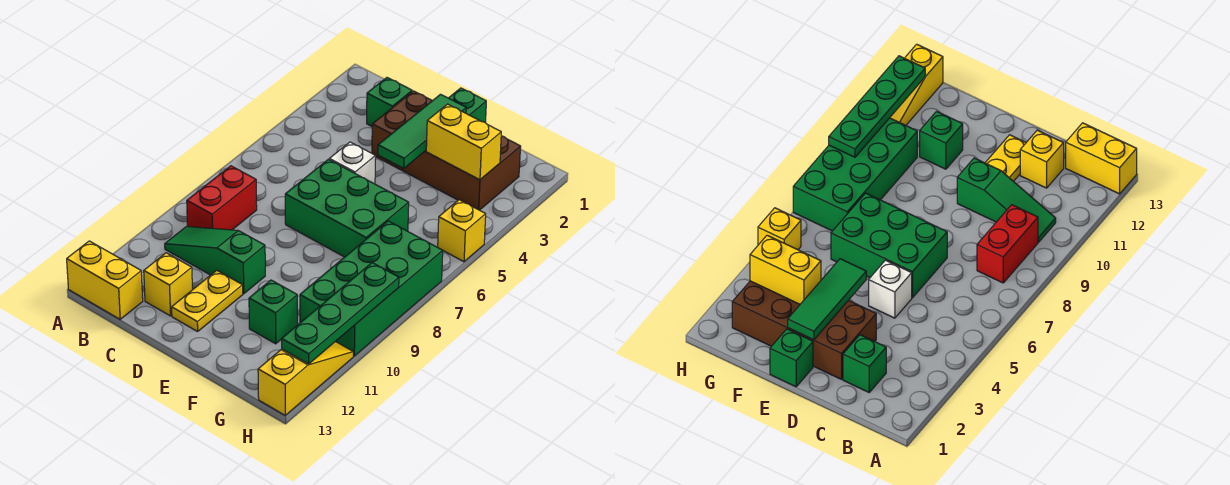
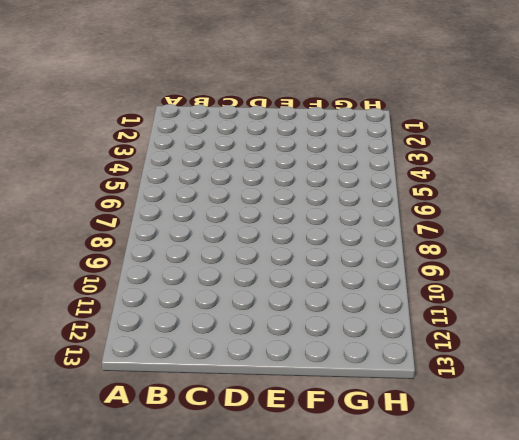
none -> yellow brick A13:B13 level 1
none -> red brick B8:B9 level 1
none -> green slope B10:D10 level 1 top D

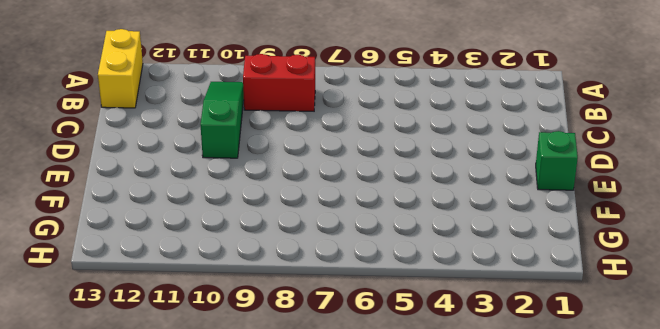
none -> green brick C2 level 1
none -> yellow brick C12 level 1
none -> brown brick D2:G3 level 1

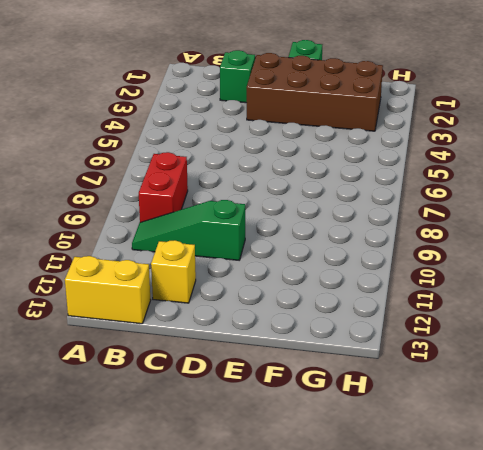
none -> white brick D5 level 1
none -> green brick D6:F7 level 1
none -> yellow plate D11:D12 level 1

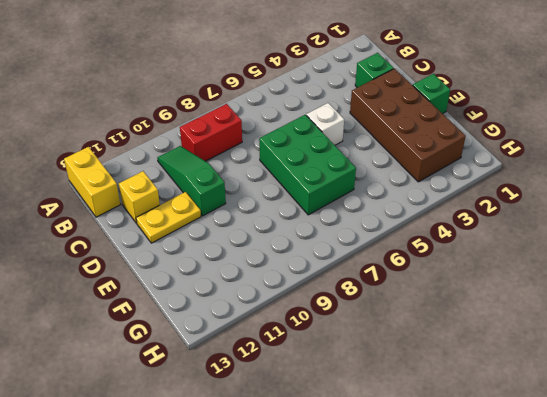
none -> green brick F11 level 1
none -> green brick G7:H10 level 1
none -> yellow brick H5 level 1

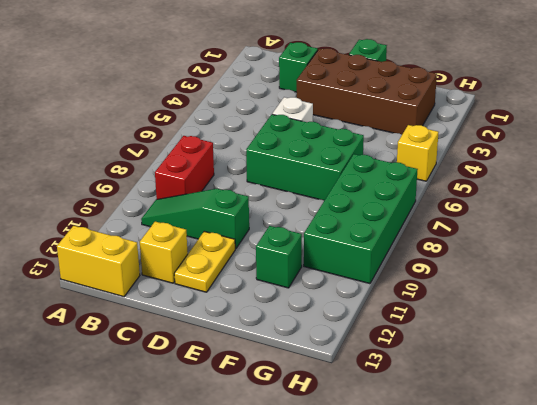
none -> yellow slope H11:H13 level 1 top 13
none -> green tile E2:E4 level 2
none -> yellow brick F3:G3 level 2

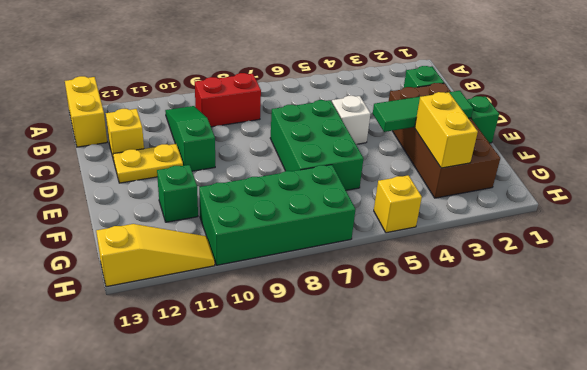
none -> green plate H9:H12 level 2

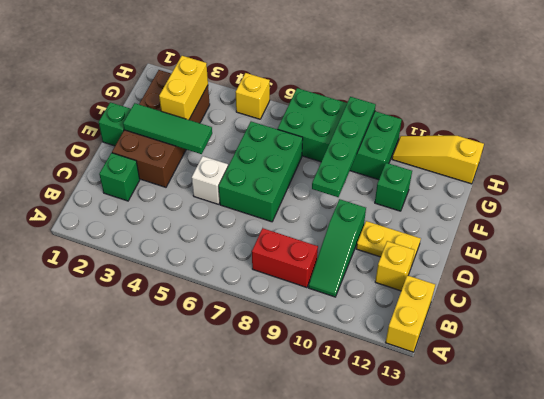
green plate E9:H9 level 2 -> green plate H9:H12 level 2

